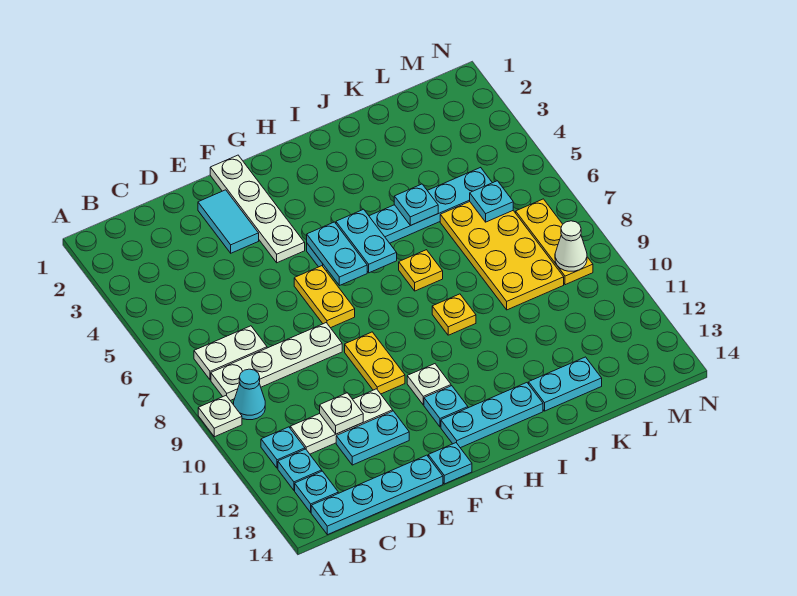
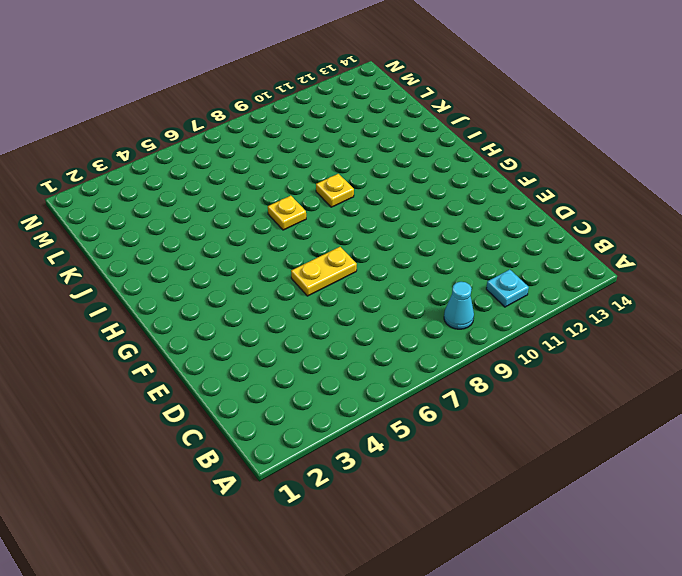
none -> white plate A9 level 1
none -> white plate B7:C7 level 1
none -> white plate B8:E8 level 1
none -> cyan plate B12 level 1

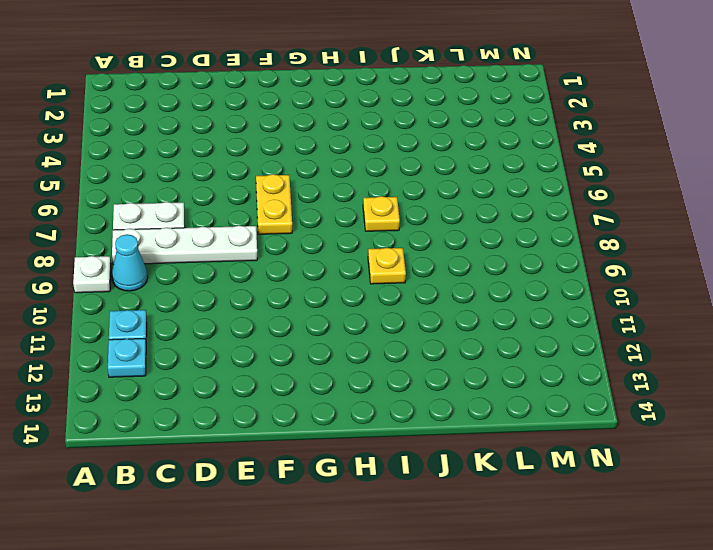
none -> cyan plate B13 level 1
none -> cyan plate B14:E14 level 1
none -> white plate C11:E11 level 1
none -> cyan plate D12:E12 level 1

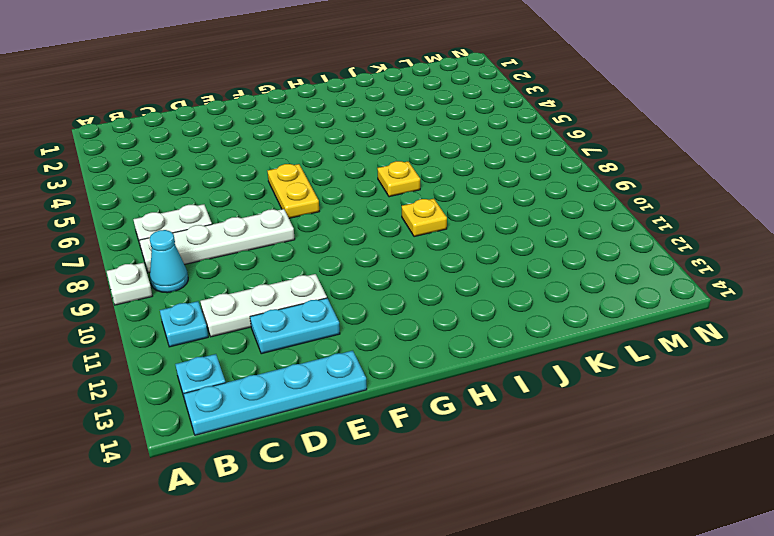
none -> cyan plate B12 level 1
none -> cyan tile E2:E3 level 1
none -> white plate F1:F4 level 1
none -> yellow plate F9:F10 level 1

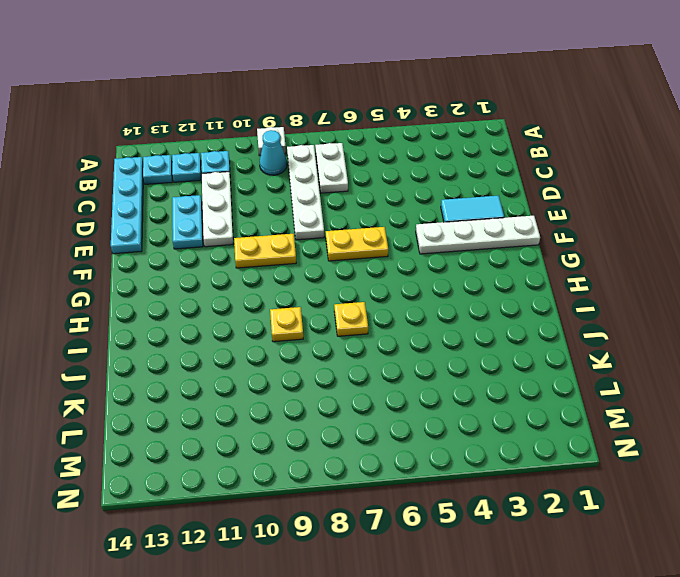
none -> cyan plate F14 level 1
none -> cyan plate G5:L5 level 1
none -> white plate G11 level 1
none -> cyan plate G12 level 1

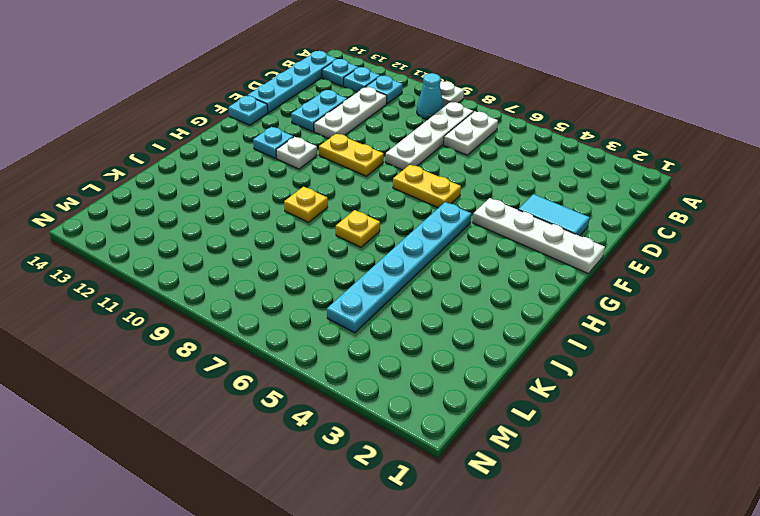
none -> cyan plate G13:I13 level 1
none -> cyan plate J13:K13 level 1
none -> yellow plate K6:L9 level 1
none -> yellow plate M7:M9 level 1

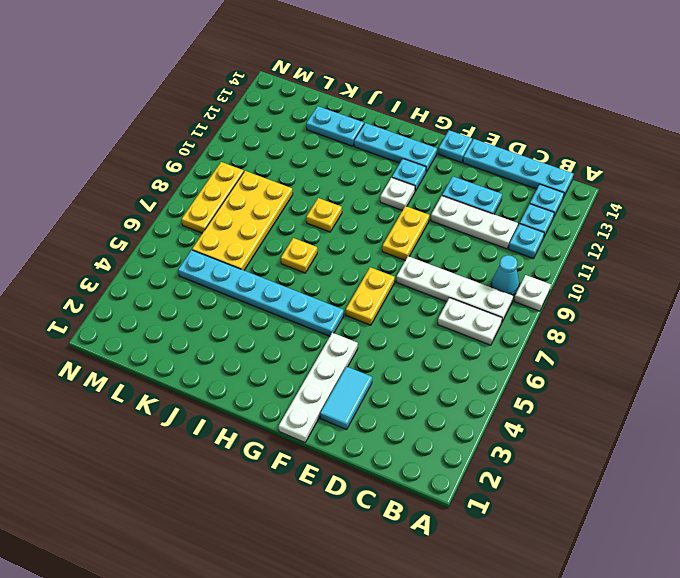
none -> white plate D11 level 2
none -> cyan plate G5:G6 level 2
none -> cyan plate H5:H6 level 2
none -> cyan plate J5 level 2

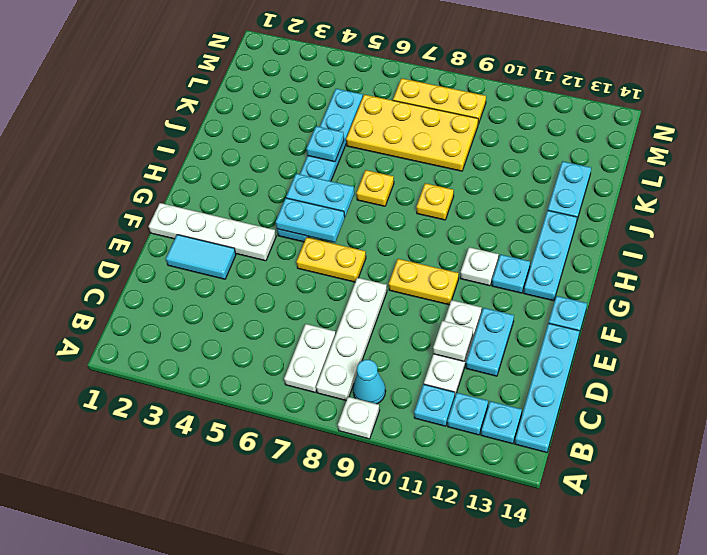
none -> cyan plate L6 level 2
none -> white cone M9 level 2

